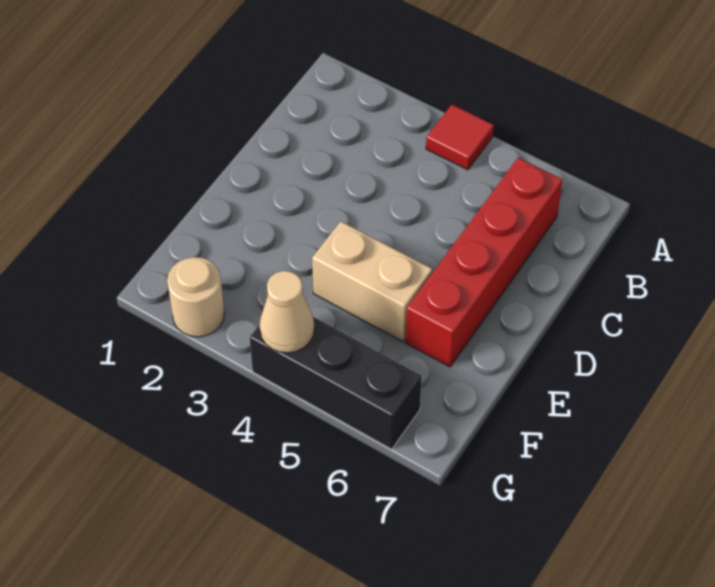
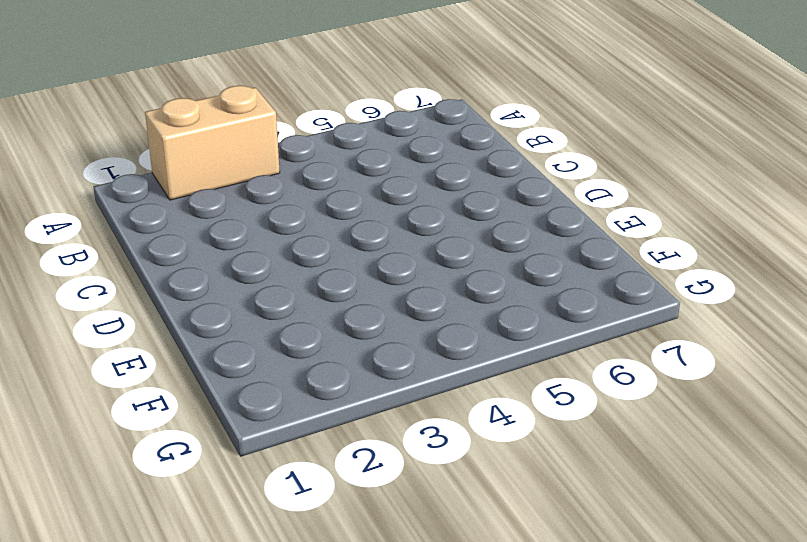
tan brick A2:A3 level 1 -> tan brick E4:E5 level 1
none -> red tile A4 level 1
none -> red brick B6:E6 level 1

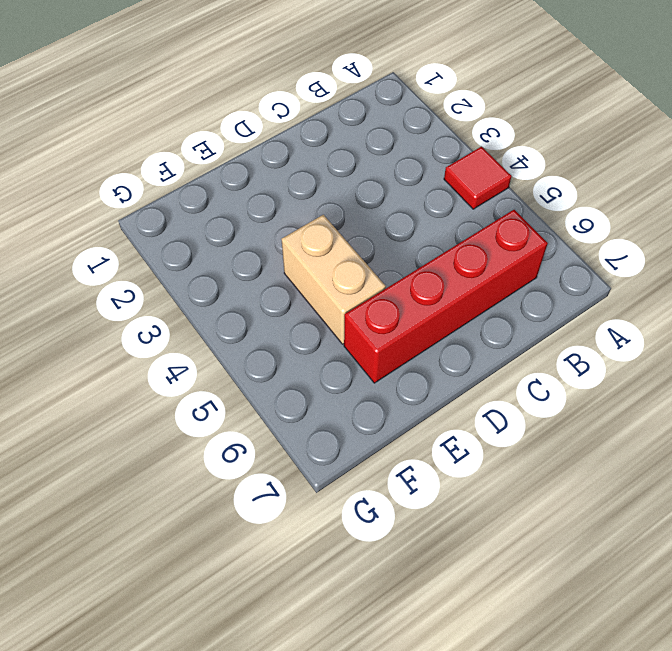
none -> tan round brick G2 level 1
none -> black brick G4:G6 level 1

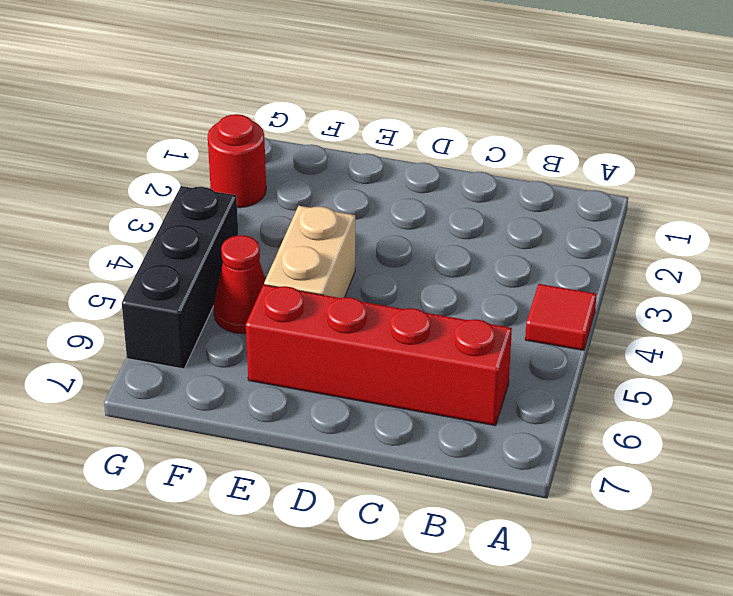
red cone F5 level 1 -> none
red round brick G2 level 1 -> tan round brick G2 level 1
none -> tan cone G4 level 2

